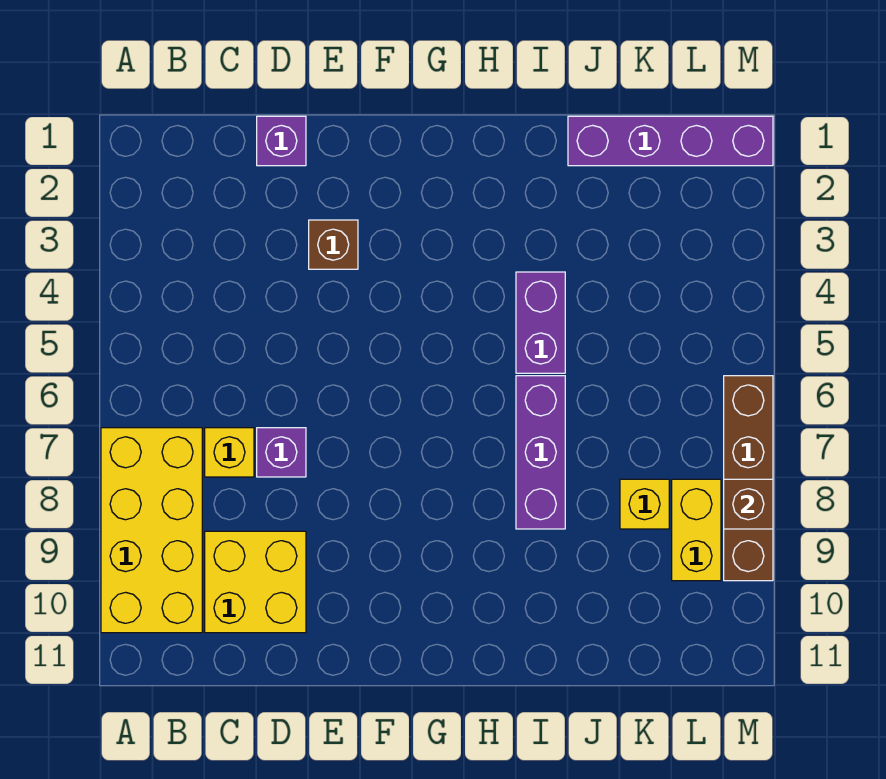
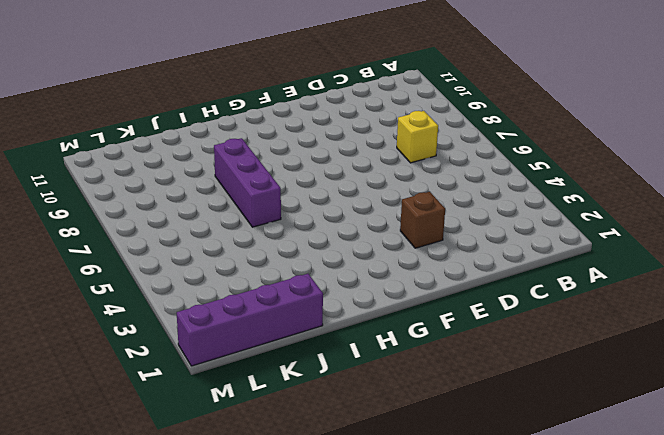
none -> yellow brick A7:B10 level 1
none -> yellow brick C9:D10 level 1
none -> purple brick D1 level 1

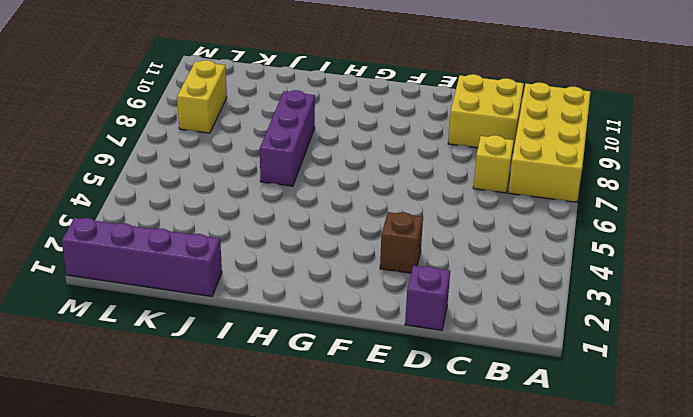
none -> purple brick D7 level 1
none -> purple brick I4:I5 level 1
none -> yellow brick K8 level 1

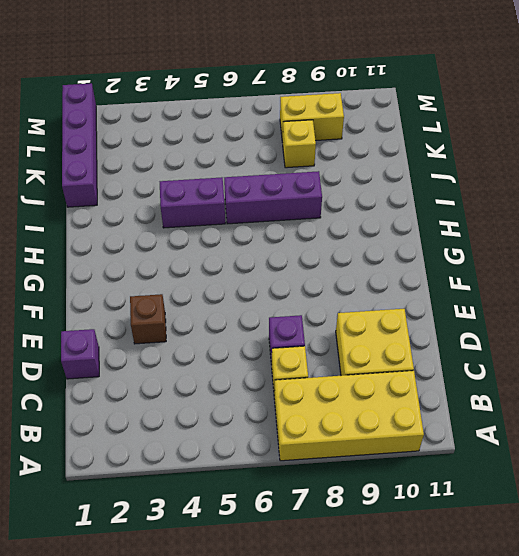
none -> brown brick M6:M9 level 1
none -> brown brick M8 level 2

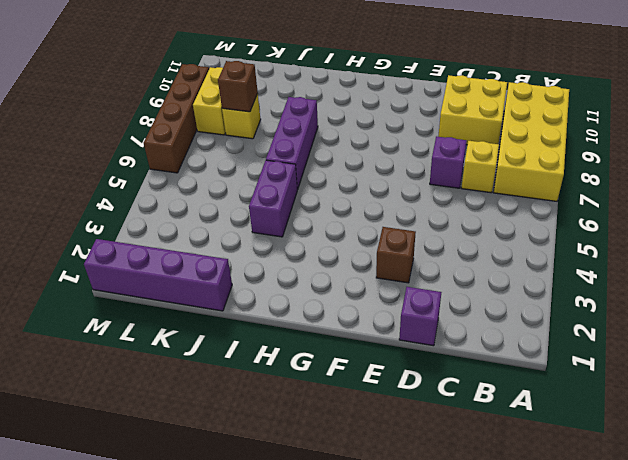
brown brick K8 level 2 -> brown brick M8 level 2

